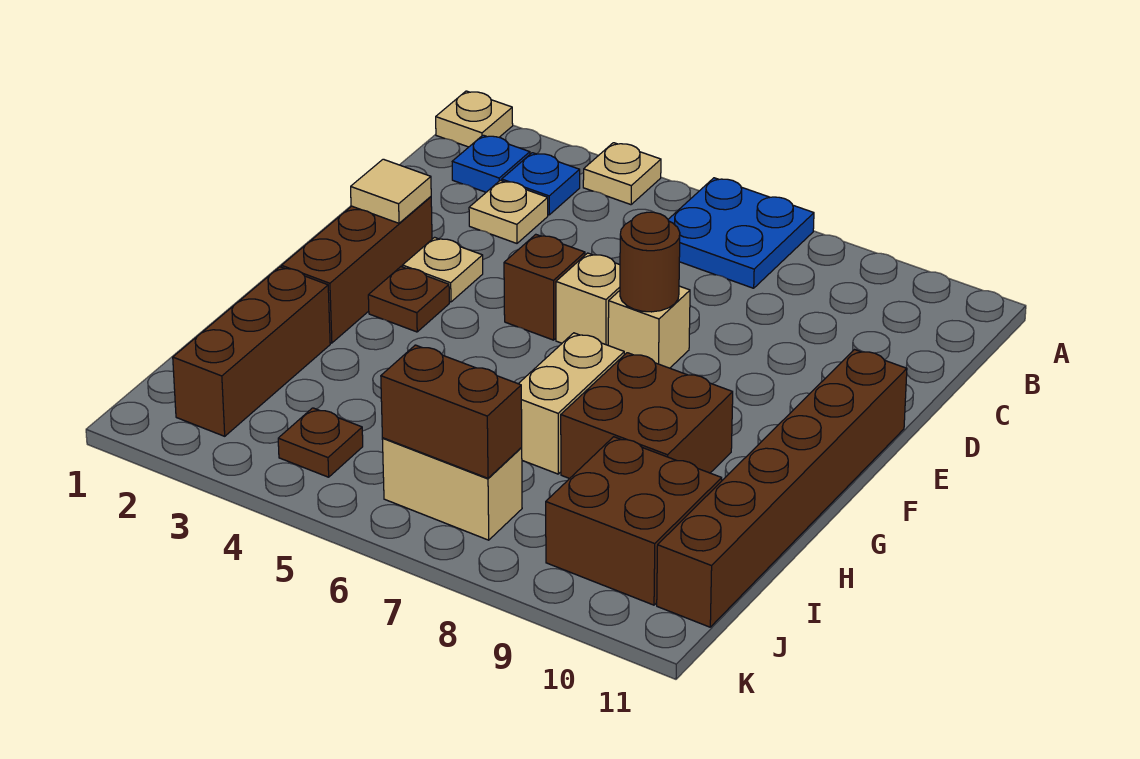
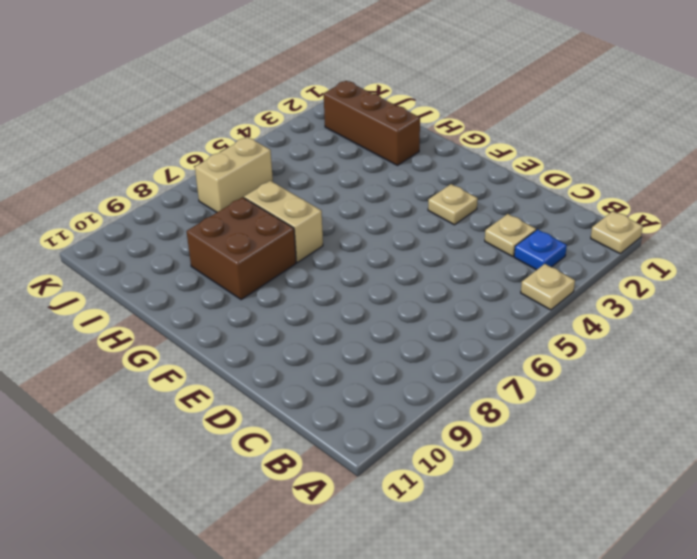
none -> blue plate A6:B7 level 1
none -> blue plate B2 level 1
none -> brown brick E2:G2 level 1

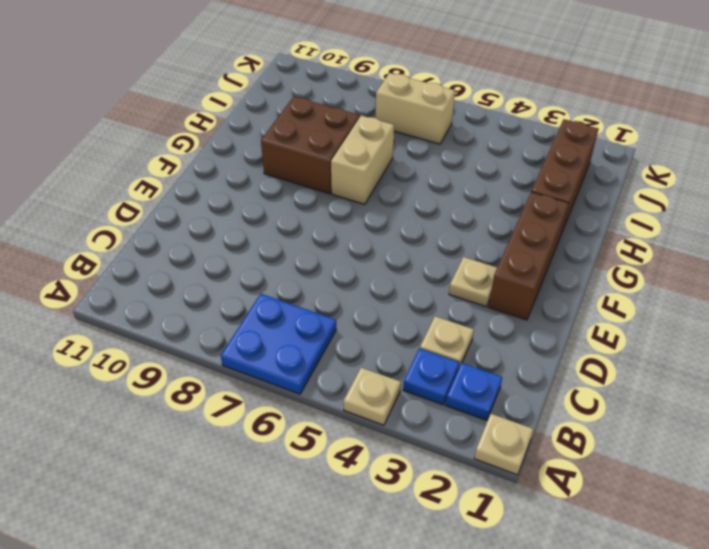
none -> brown brick E5 level 1
none -> tan brick E6 level 1
none -> tan brick E7 level 1

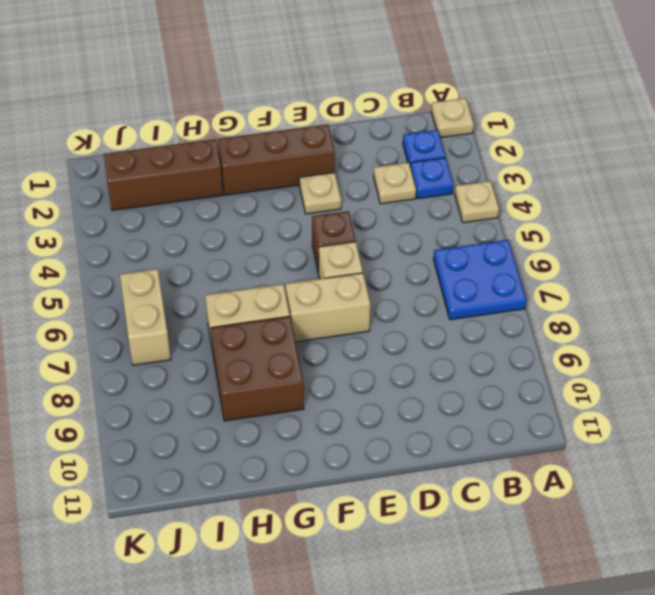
tan brick E7:F7 level 1 -> tan brick E7 level 1
none -> brown brick E11:J11 level 1
none -> brown plate F3 level 1
none -> brown brick I9:J10 level 1

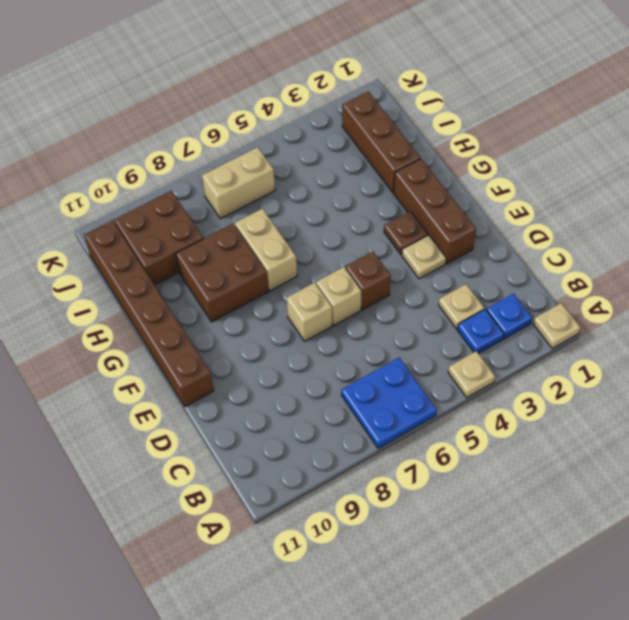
none -> brown plate J4 level 1
none -> tan tile E2 level 2
none -> brown round brick E7 level 2

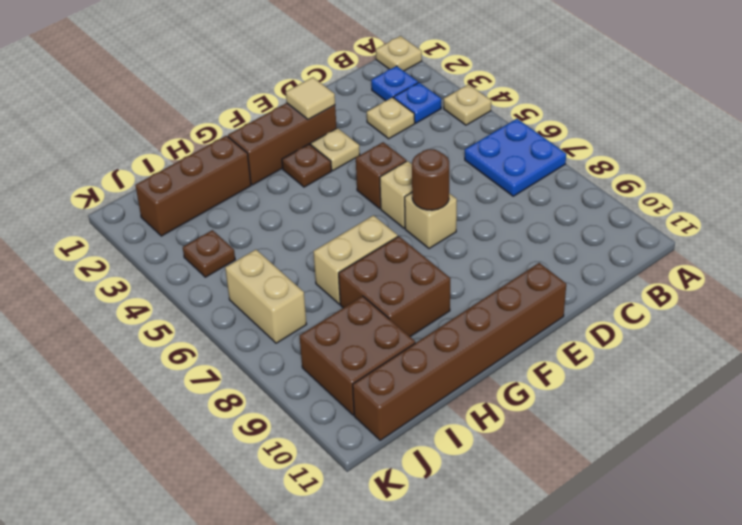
none -> brown brick J6:J7 level 2

